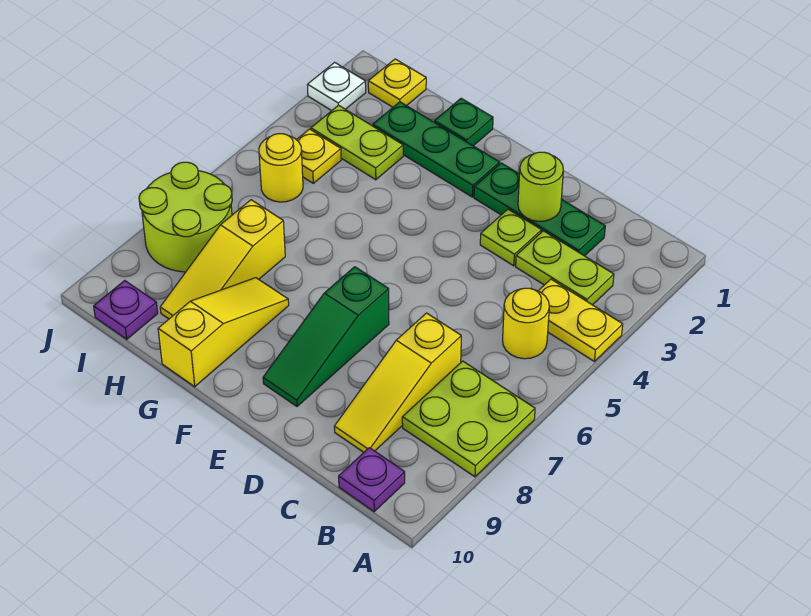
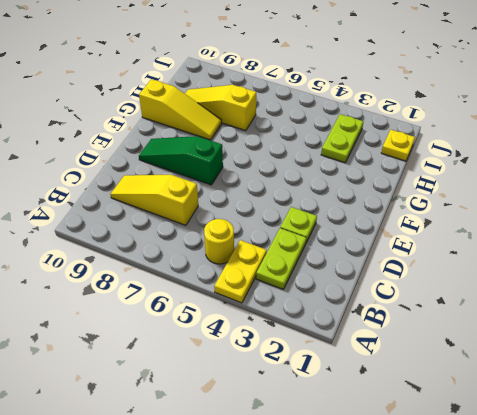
none -> lime plate A7:B8 level 1
none -> purple plate B10 level 1
none -> green plate C2:E2 level 1

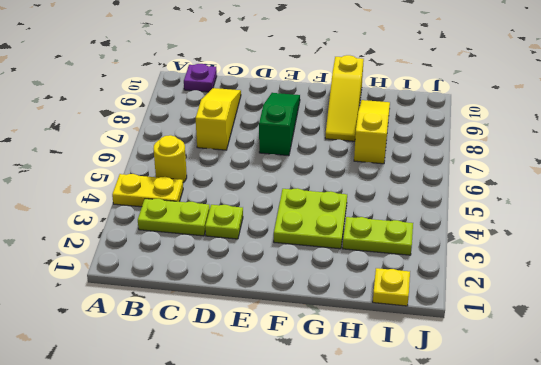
lime plate F3:G4 level 1 -> lime plate A7:B8 level 1
none -> green plate C2:E2 level 1
none -> green plate F2:H2 level 1
none -> green plate G1 level 1

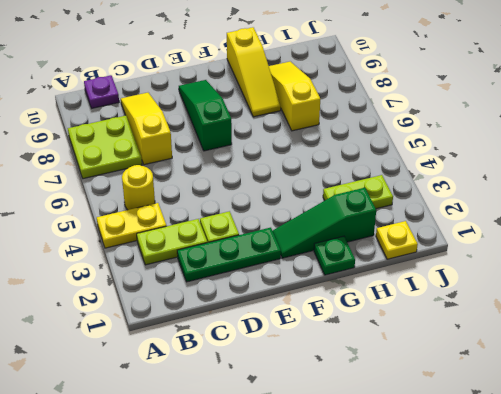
green slope F2:H2 level 1 top H -> green plate F2:H2 level 1
none -> yellow plate I4 level 1
none -> yellow round brick I5 level 1
none -> lime round brick I7:J8 level 1

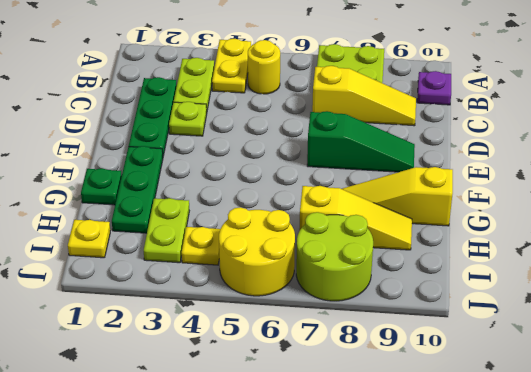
yellow round brick I5:J6 level 1 -> yellow round brick I5 level 1
none -> purple plate I10 level 1
none -> white plate J2 level 1
none -> lime round brick D2 level 2

